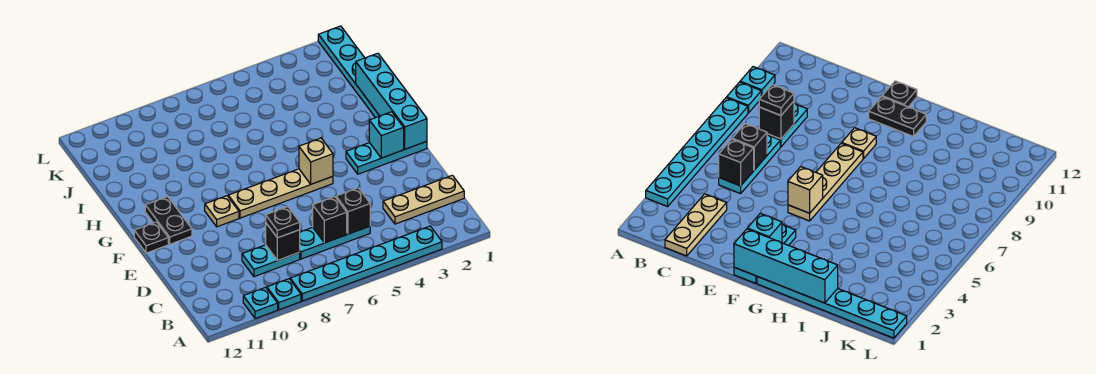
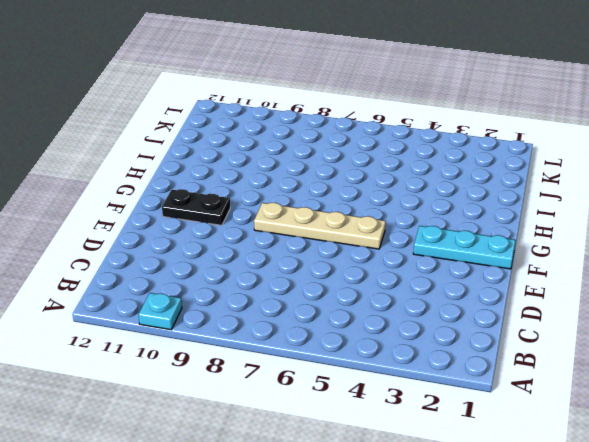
black plate F10:F11 level 1 -> black plate F11:G11 level 1
none -> cyan plate A3:A8 level 1
none -> cyan plate A9 level 1
none -> tan plate C1:C3 level 1

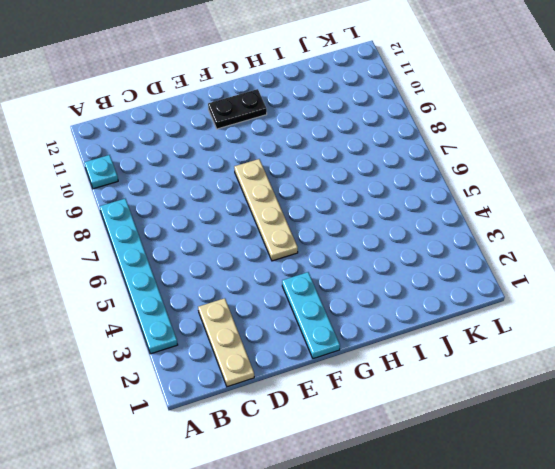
none -> cyan plate A9 level 1
none -> cyan plate C5:C7 level 1
none -> cyan plate C8:C9 level 1

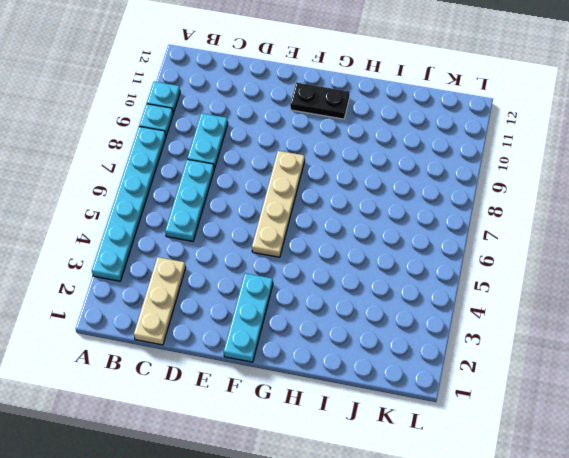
none -> tan plate F9 level 1
none -> black plate F12 level 1
none -> cyan plate G1:L1 level 1

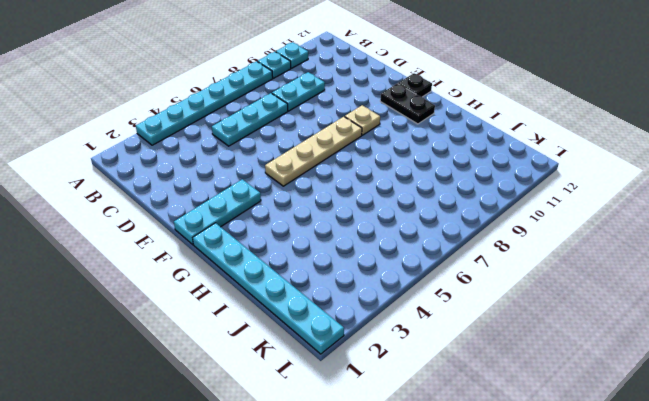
none -> tan plate C1:C3 level 1
none -> black brick C5 level 2
none -> black brick C6 level 2

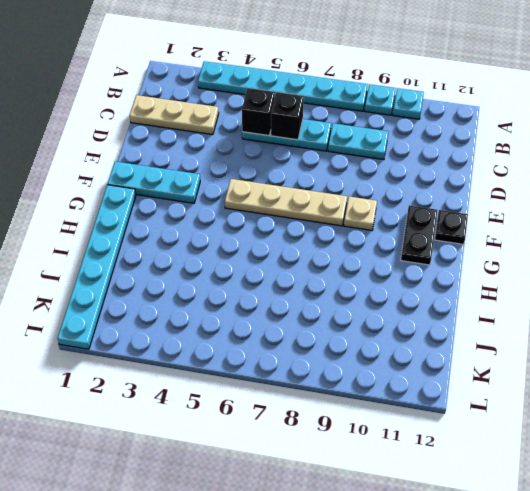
none -> black brick C8 level 2
none -> cyan brick F1:I1 level 2
none -> cyan brick F2 level 2

